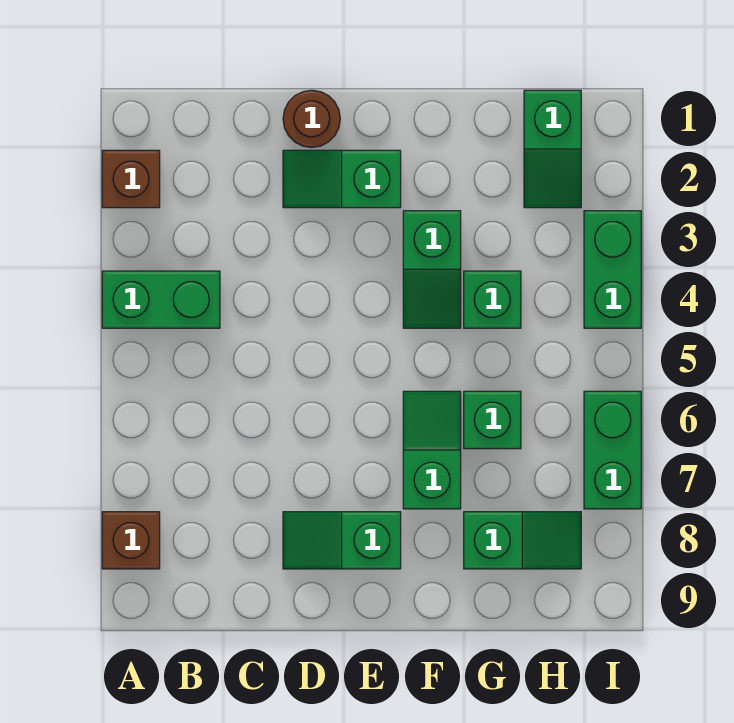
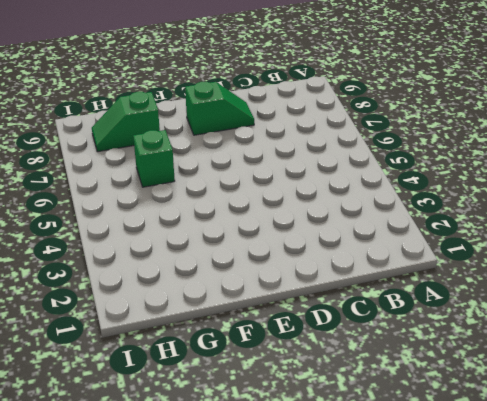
none -> brown brick A2 level 1
none -> green brick A4:B4 level 1
none -> brown brick A8 level 1

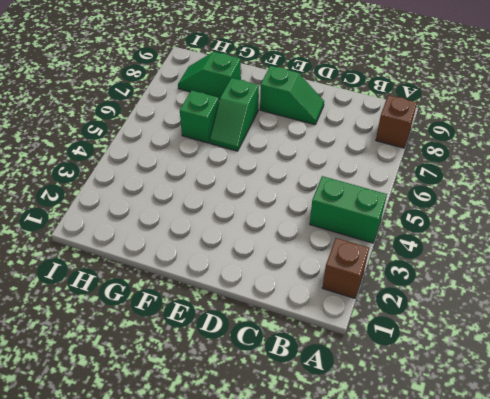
none -> brown round brick D1 level 1
none -> green slope D2:E2 level 1 top E
none -> green slope F3:F4 level 1 top 3

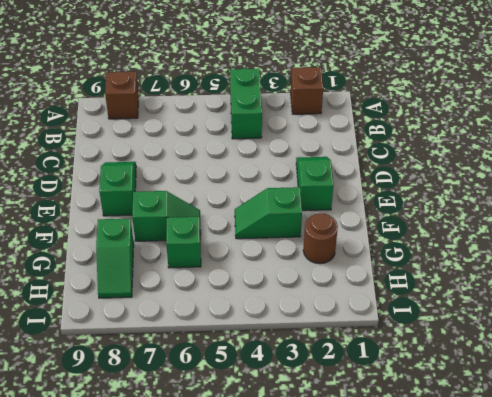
brown round brick G2 level 1 -> brown round brick D1 level 1
none -> green brick G4 level 1
none -> green slope H1:H2 level 1 top 1
none -> green brick I3:I4 level 1

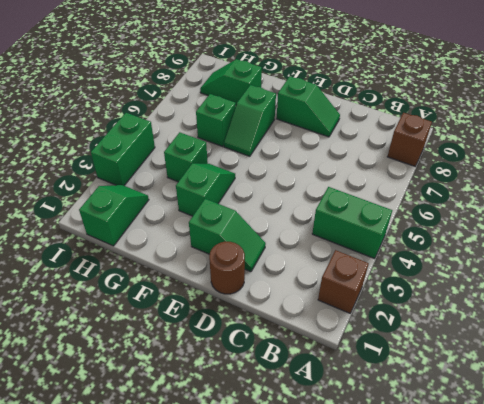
none -> green brick I6:I7 level 1

